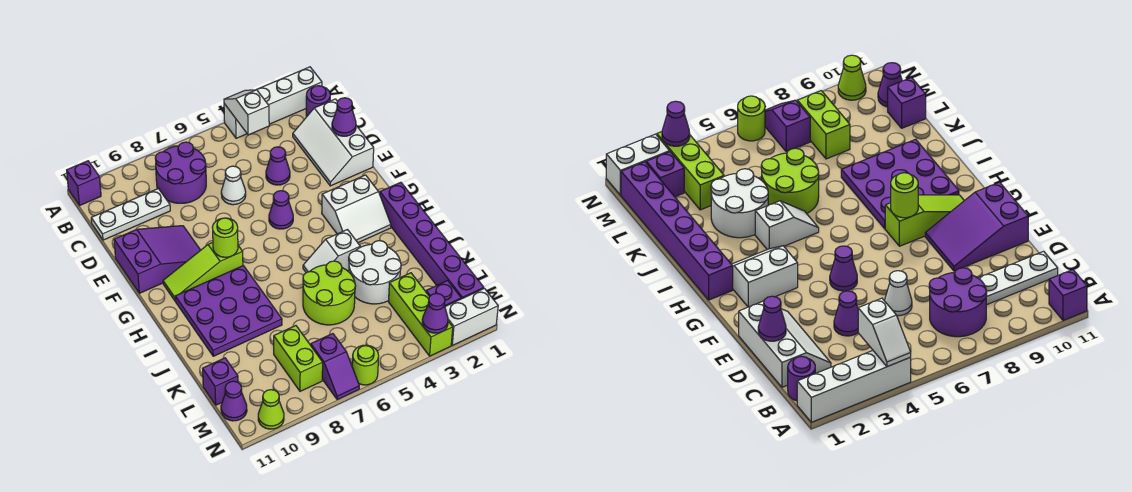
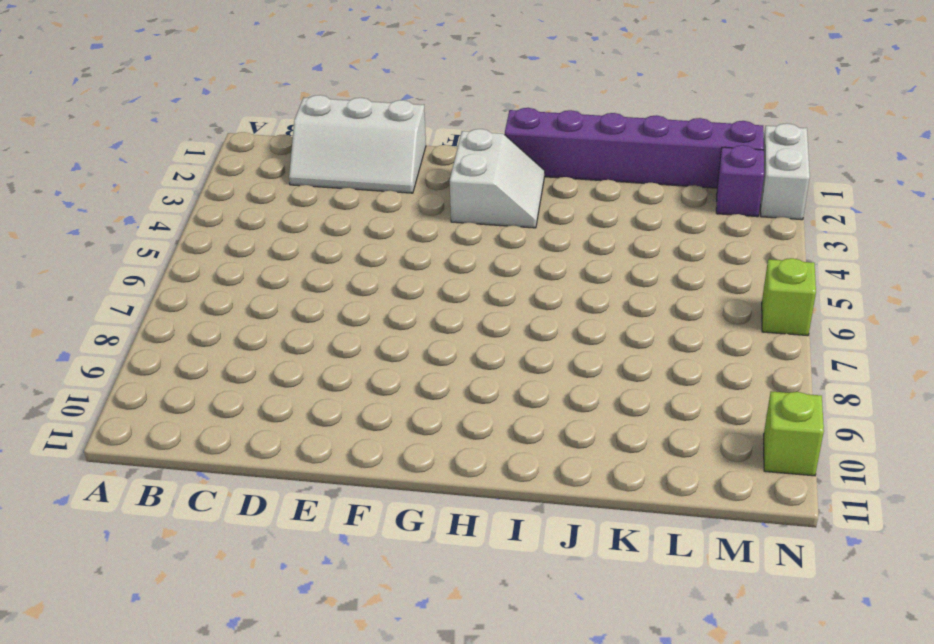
lime brick N6 level 1 -> lime round brick N6 level 1
lime brick N10 level 1 -> lime cone N10 level 1
none -> white brick A1:A4 level 1
none -> purple brick A11 level 1
none -> purple round brick B1 level 1
none -> purple round brick B7:C8 level 1

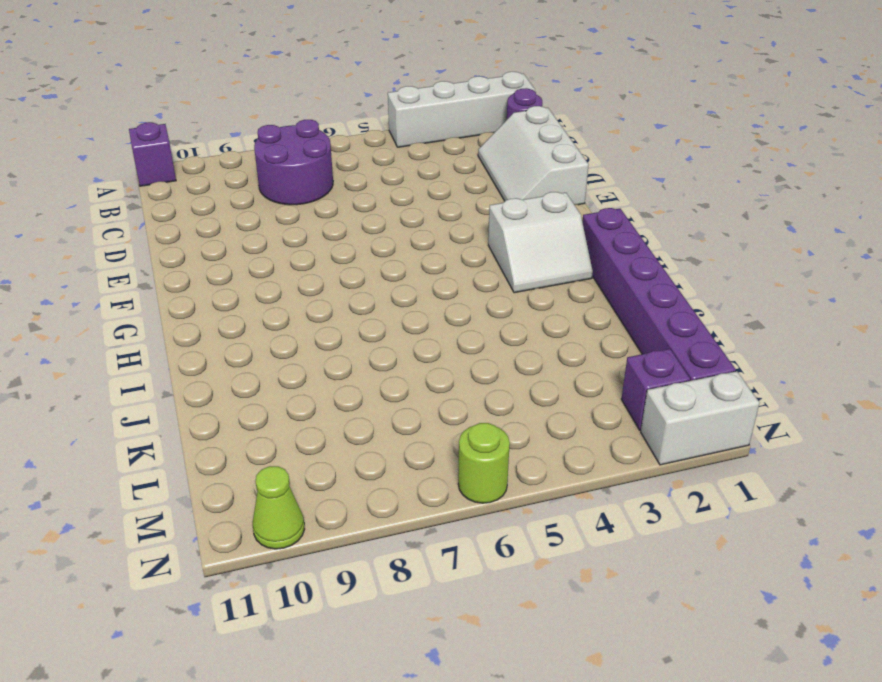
none -> white plate C9:C11 level 1
none -> purple cone D4 level 1
none -> white cone D6 level 1
none -> purple slope E9:F11 level 1 top 11

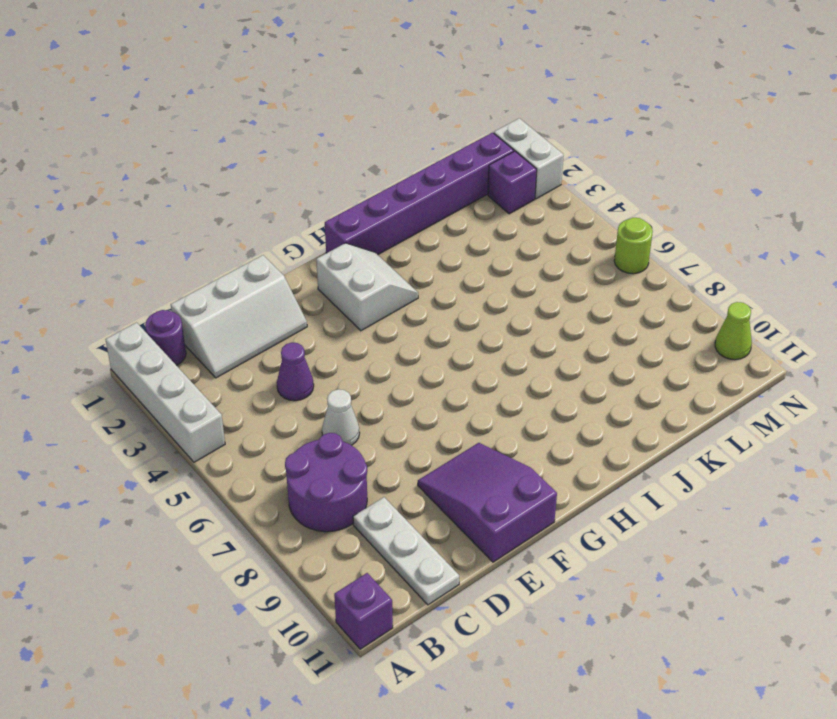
none -> purple cone F5 level 1
none -> lime slope G8:G10 level 1 top 8
none -> purple plate H8:J10 level 1
none -> white slope I4:I5 level 1 top 4

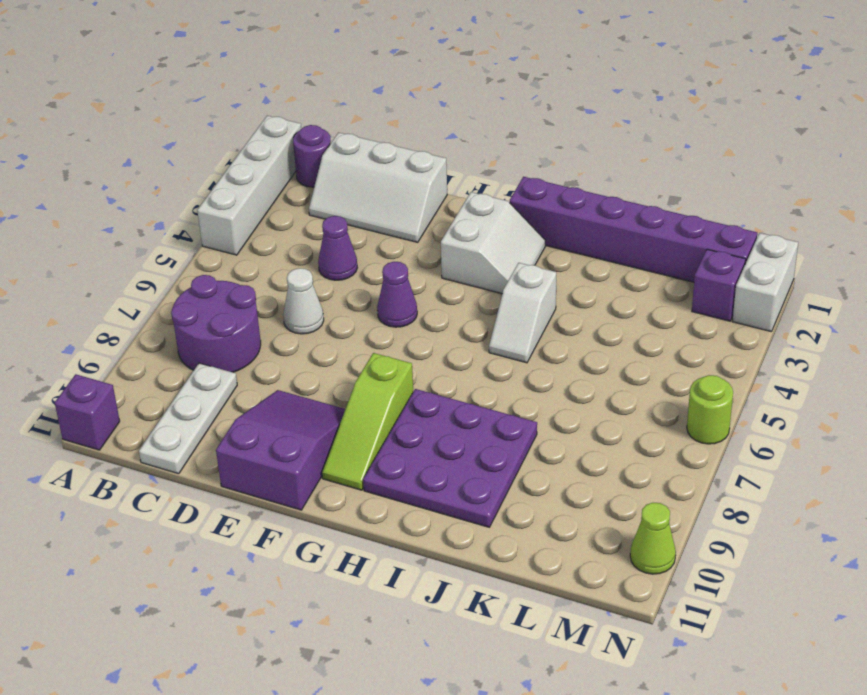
none -> white round brick J3:K4 level 1
none -> lime round brick J5:K6 level 1
none -> lime brick L3:N3 level 1
none -> lime brick L8:M8 level 1

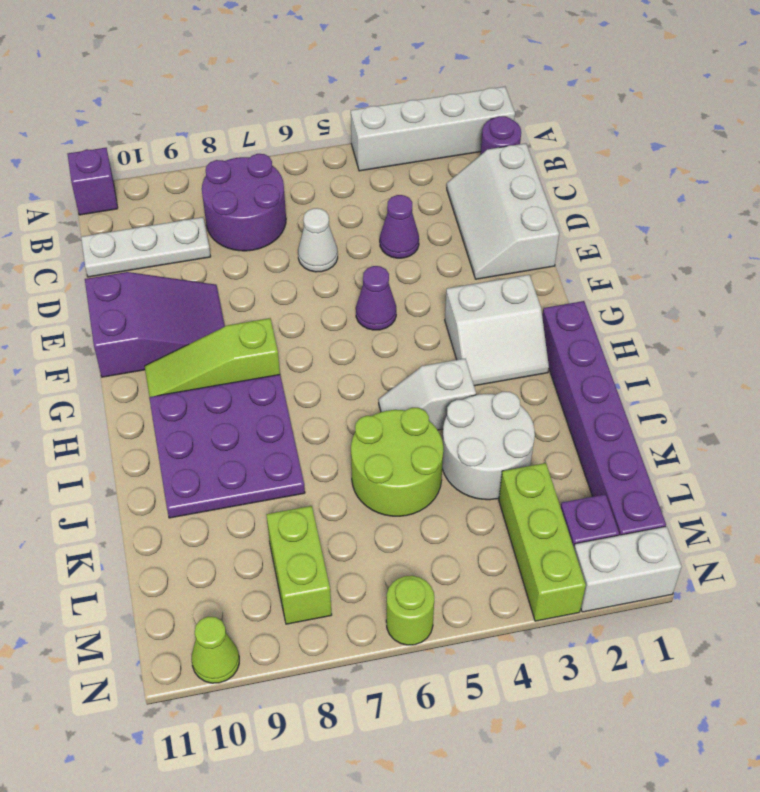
none -> purple brick L11 level 1
none -> purple slope M7:N7 level 1 top M
none -> purple cone M11 level 1
none -> white slope A4:B4 level 2 top B

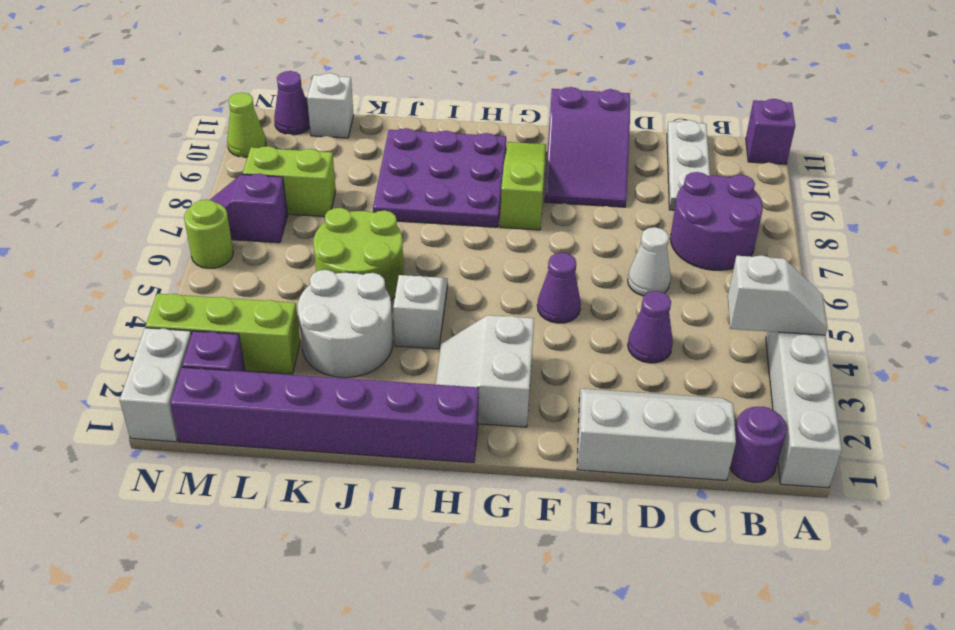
white brick L11 level 1 -> purple brick L11 level 1
none -> purple cone D1 level 2
none -> lime round brick G8 level 2
none -> purple cone N3 level 2

